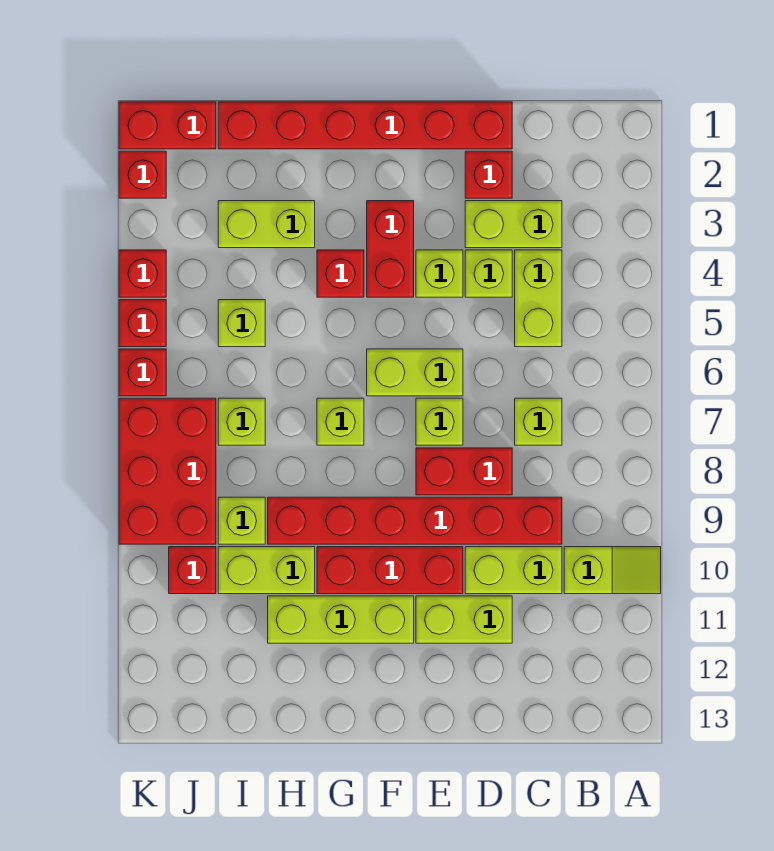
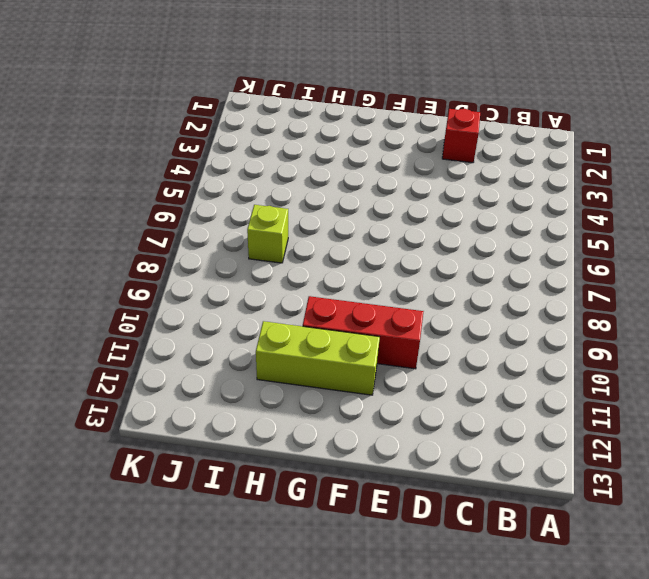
none -> lime slope A10:B10 level 1 top B
none -> lime brick C3:D3 level 1
none -> lime brick C4:C5 level 1
none -> lime brick C7 level 1

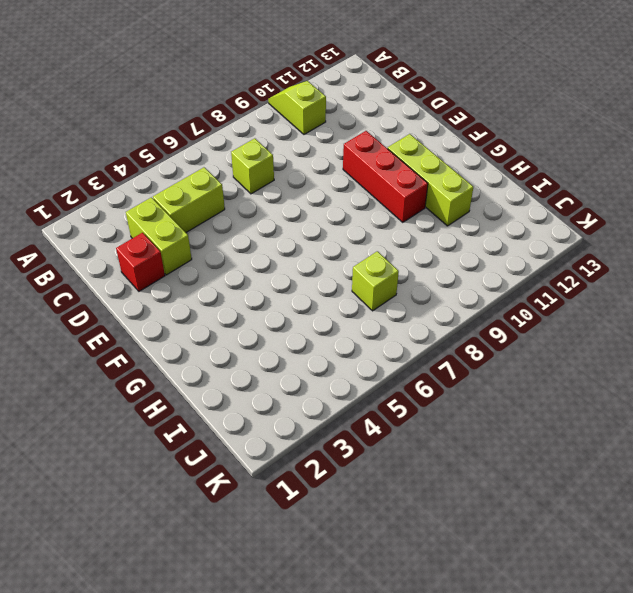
none -> red brick C9:H9 level 1
none -> lime brick C10:D10 level 1
none -> red brick D1:I1 level 1
none -> lime brick D4 level 1

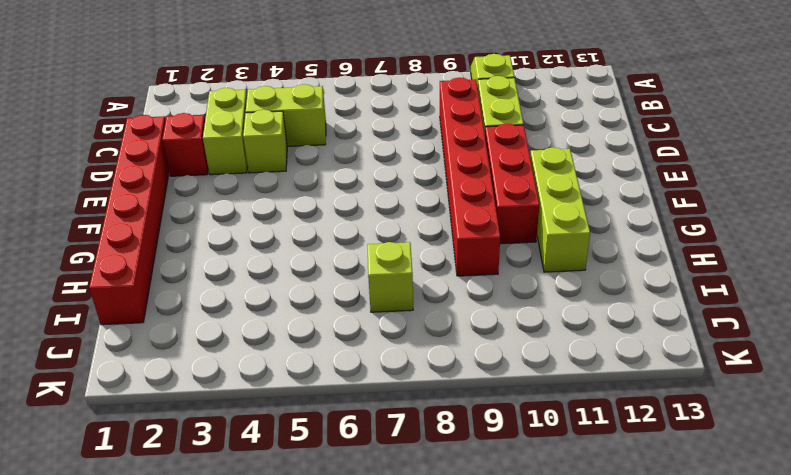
none -> lime brick C7 level 1
none -> red brick D8:E8 level 1
none -> lime brick D11:E11 level 1
none -> lime brick E4 level 1

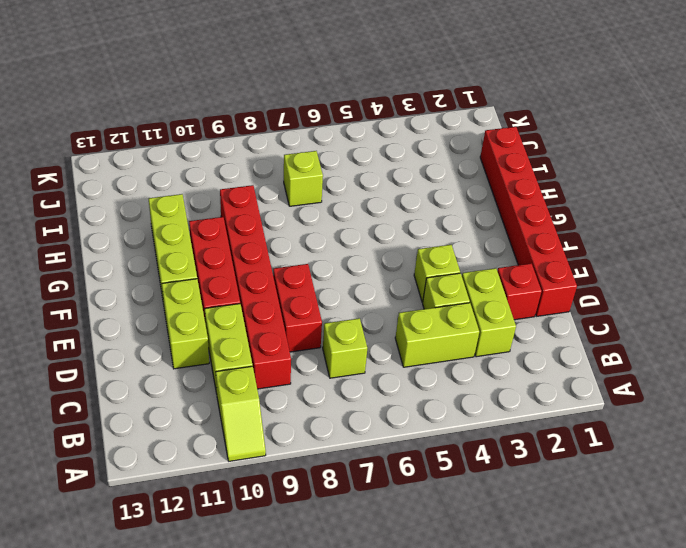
none -> lime brick E6:F6 level 1
none -> lime brick E7 level 1
none -> red brick F3:F4 level 1
none -> red brick G4 level 1

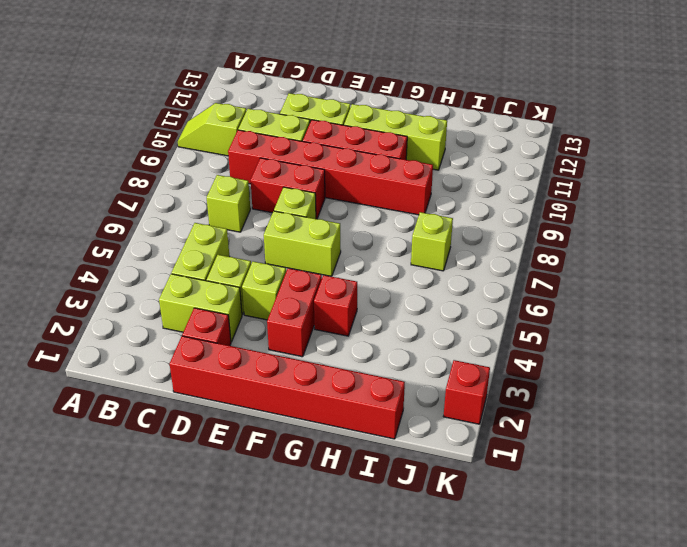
none -> lime brick G7 level 1
none -> lime brick H3:I3 level 1
none -> lime brick H10:I10 level 1
none -> lime brick I5 level 1

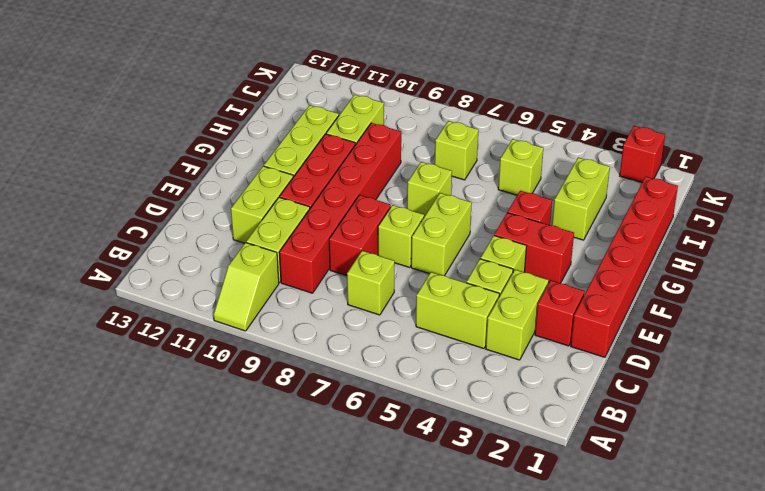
none -> lime brick I9 level 1
none -> red brick J1:K1 level 1
none -> red brick J7:K9 level 1
none -> red brick J10 level 1

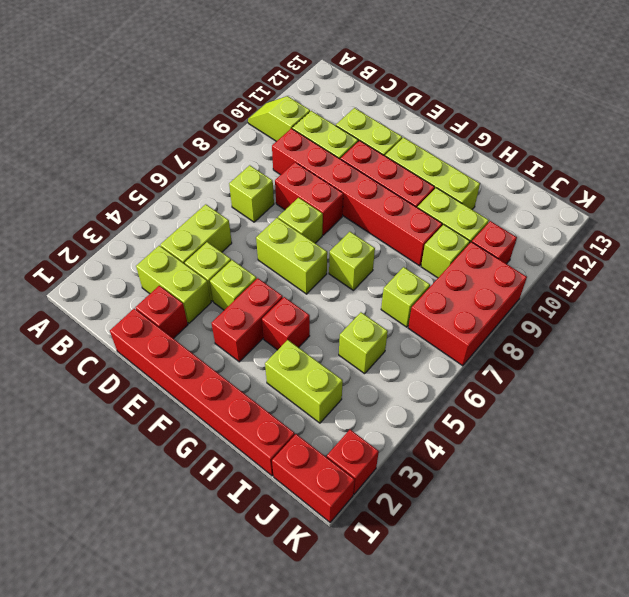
none -> red brick K4 level 1
none -> red brick K5 level 1
none -> red brick K6 level 1

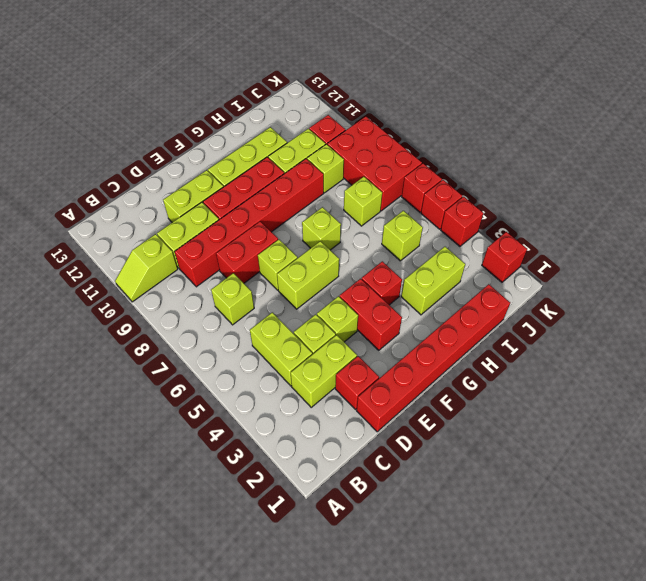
none -> red brick J1:K1 level 1

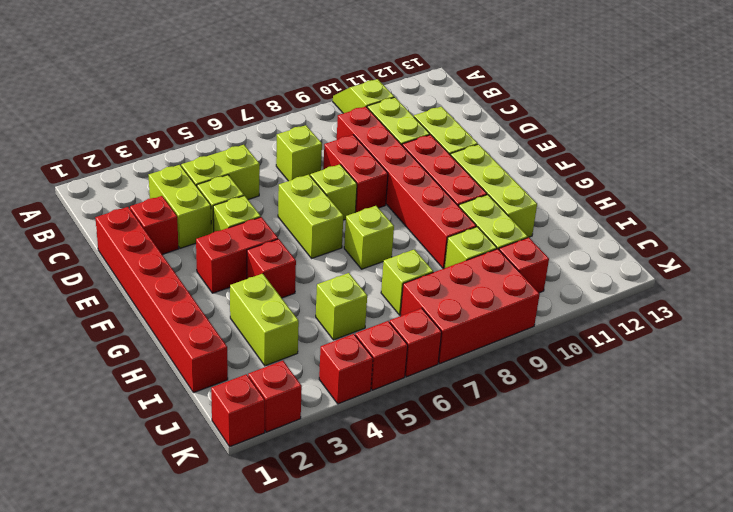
red brick K1 level 1 -> red brick J1:K1 level 1

